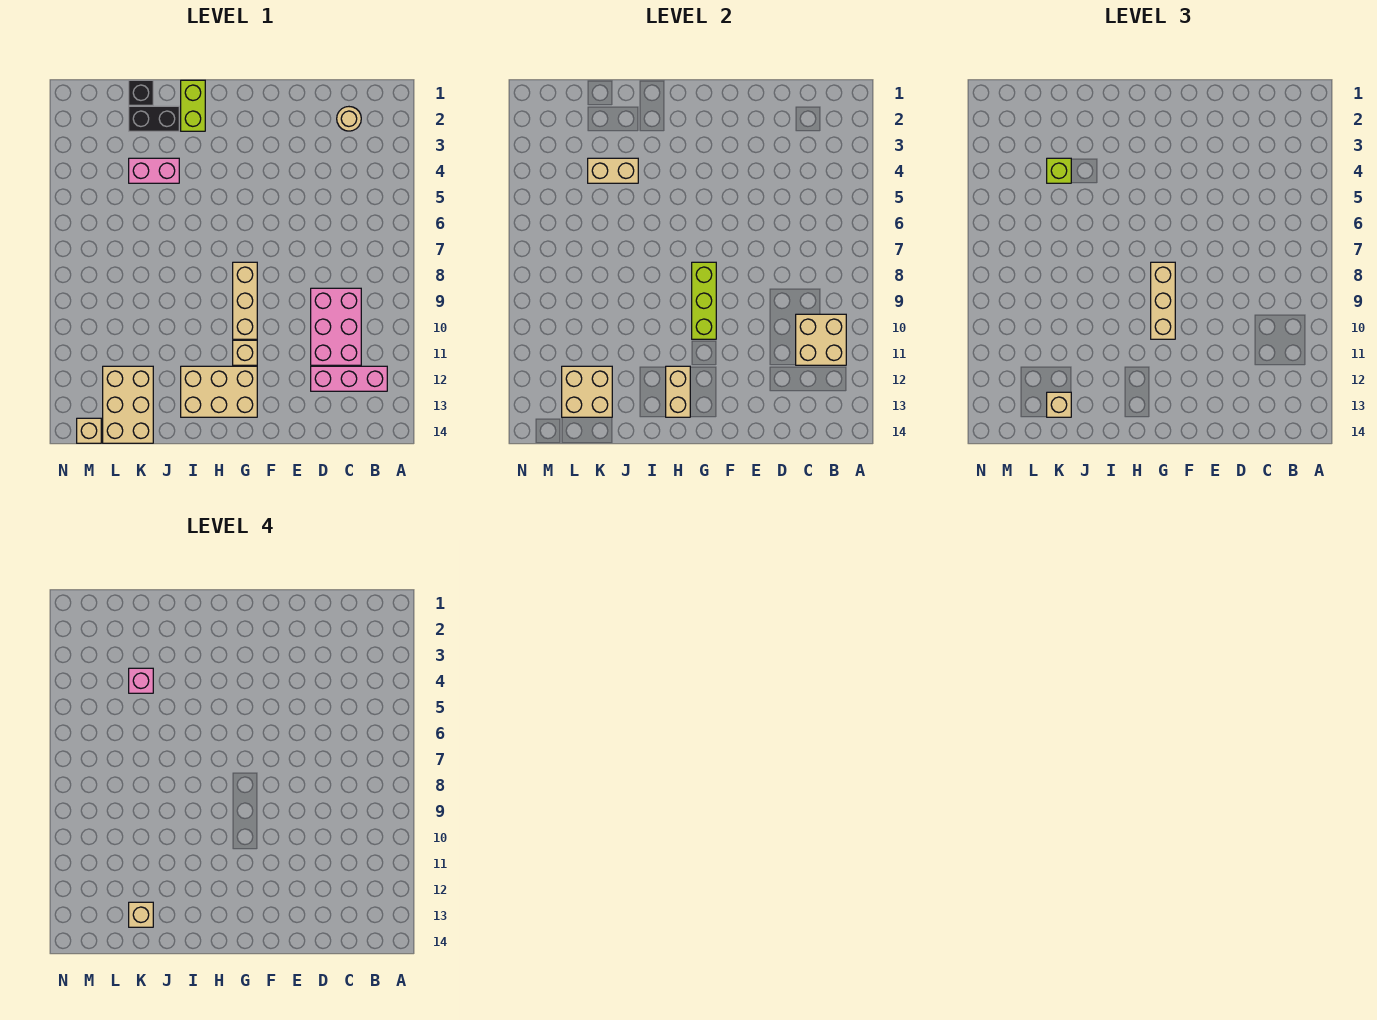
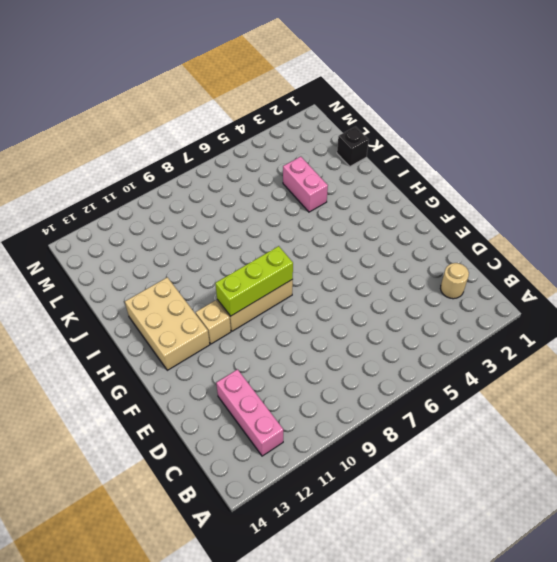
none -> pink brick C9:D11 level 1
none -> lime brick I1:I2 level 1
none -> black brick J2:K2 level 1

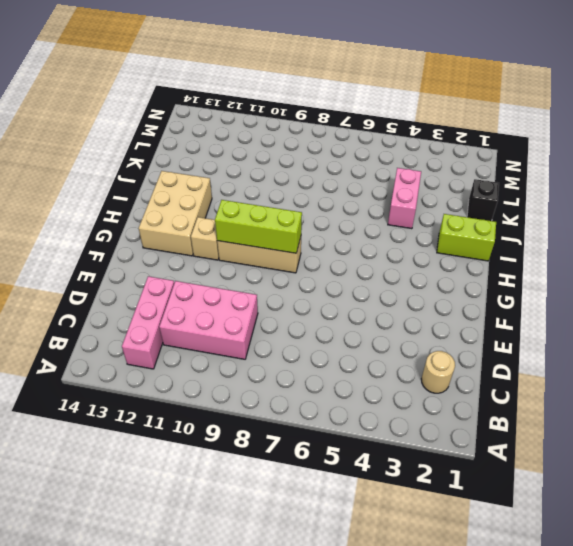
none -> black brick J2:K2 level 1
none -> tan brick K12:L14 level 1
none -> tan brick M14 level 1

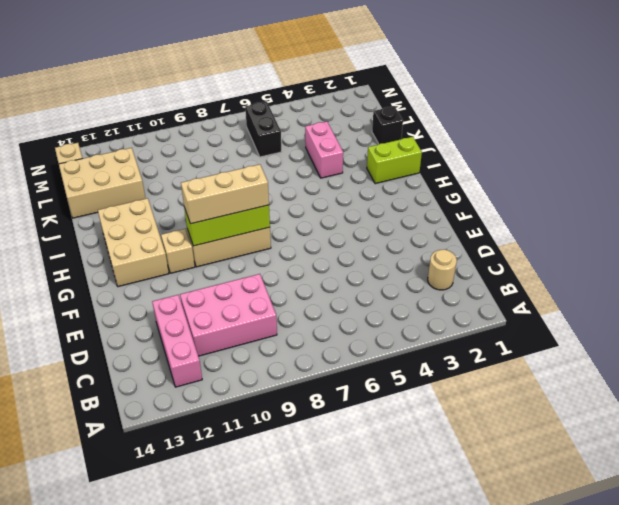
black brick L6:M6 level 1 -> black brick J2:K2 level 1
none -> tan brick B10:C11 level 2
none -> tan brick H12:H13 level 2
none -> tan brick J4:K4 level 2

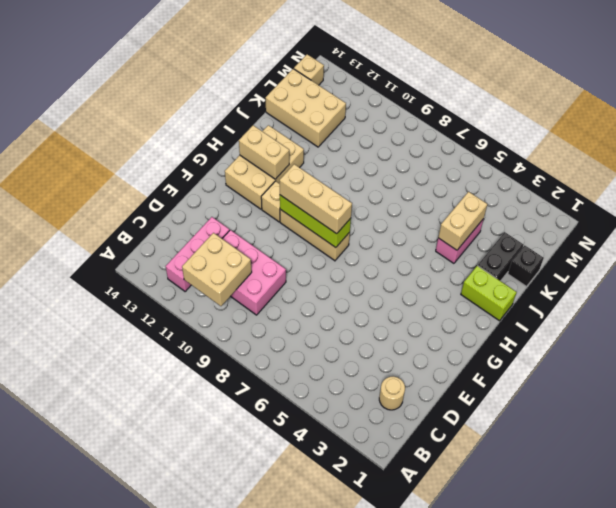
none -> tan brick K12:L13 level 2
none -> lime brick K4 level 3
none -> tan brick K13 level 3

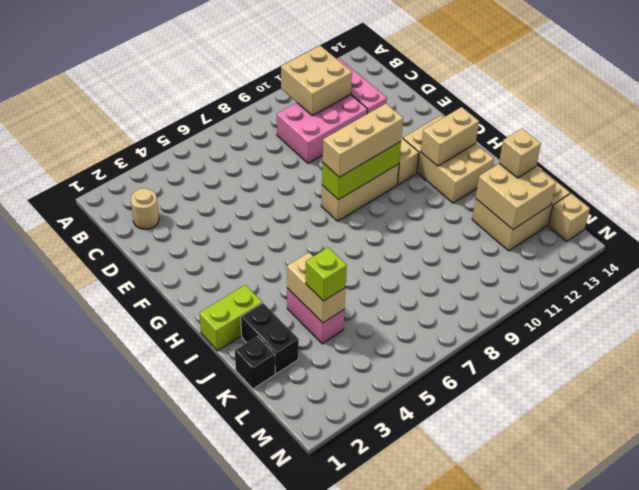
none -> pink brick K4 level 4
none -> tan brick K13 level 4

